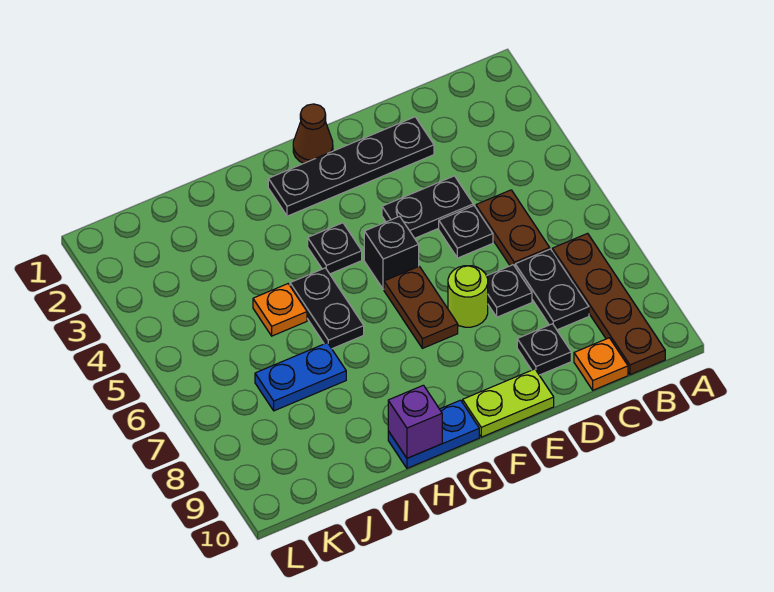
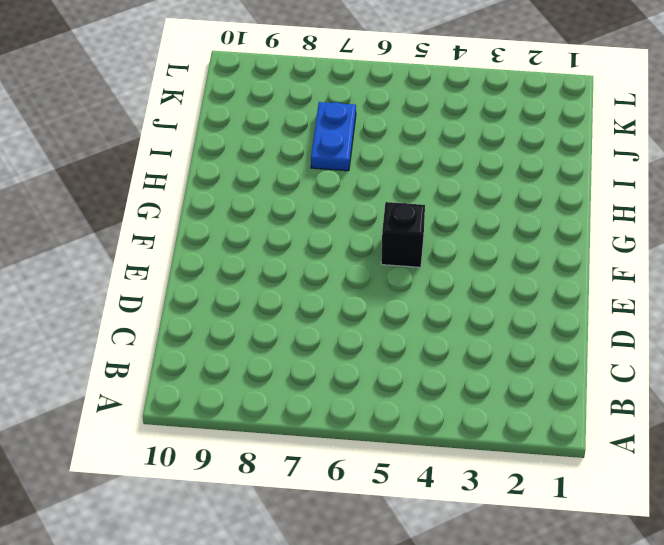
none -> brown plate B7:B10 level 1
none -> brown plate C5:C6 level 1
none -> black plate C7:C8 level 1

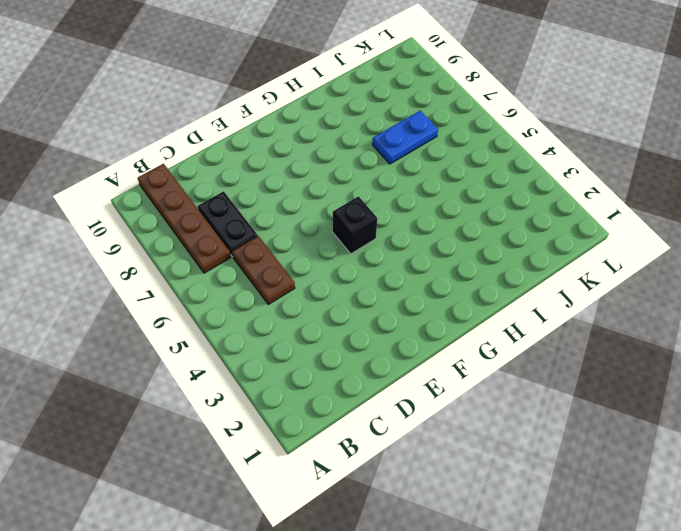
none -> orange plate C10 level 1
none -> black plate D2:G2 level 1
none -> black plate D4:E4 level 1

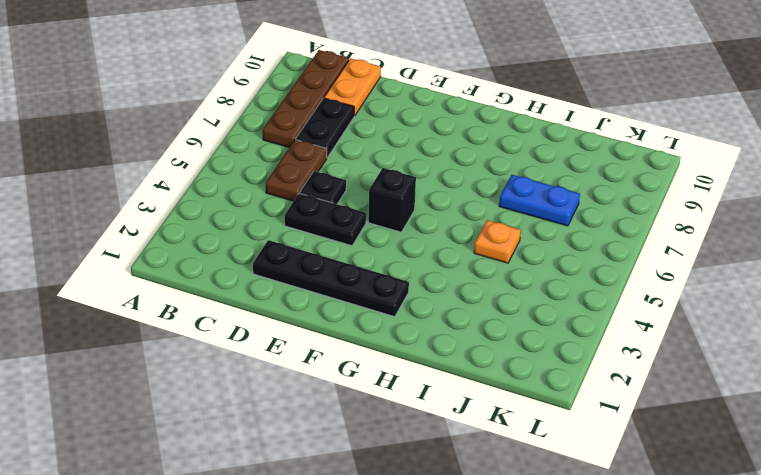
orange plate C9:C10 level 1 -> orange plate C10 level 1
none -> black plate D7 level 1
none -> black plate D9 level 1
none -> lime round brick E7 level 1

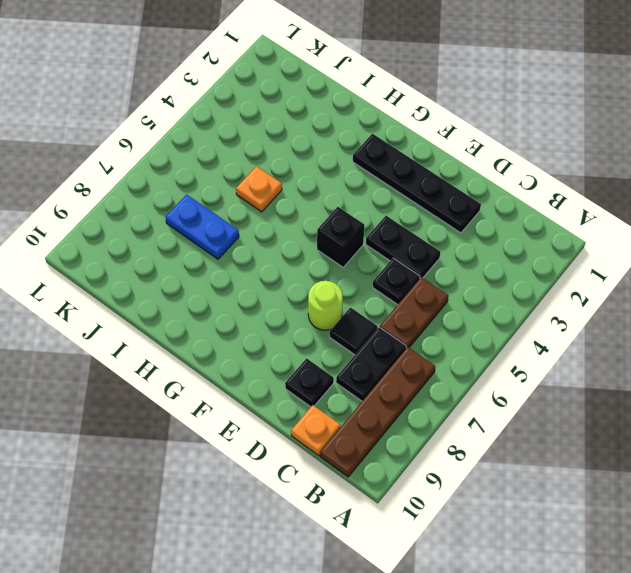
black tile D7 level 1 -> black plate D7 level 1
none -> lime plate E10:F10 level 1
none -> brown cone F1 level 1
none -> brown plate F6:F7 level 1

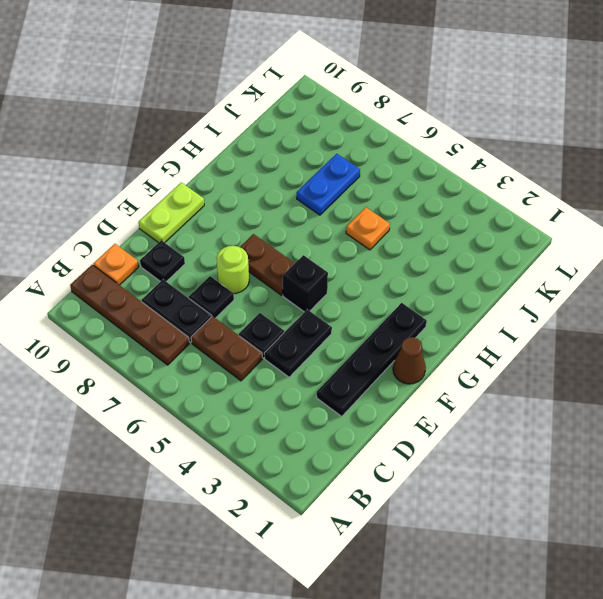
none -> black plate G4 level 1
none -> blue plate G10:H10 level 1
none -> black plate H5:H6 level 1

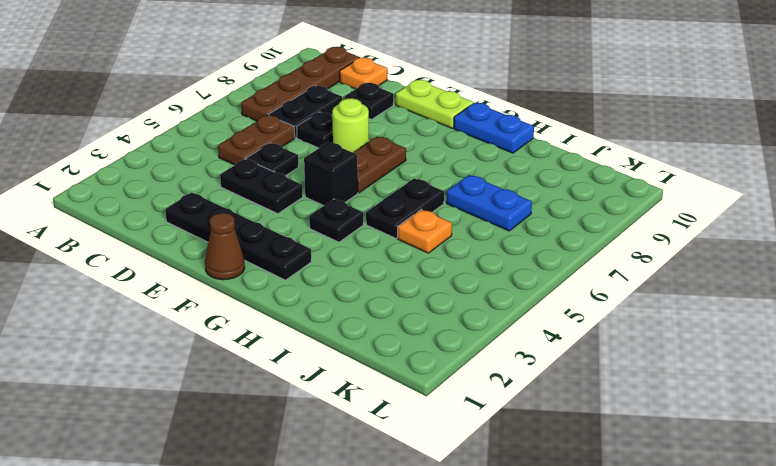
none -> purple brick H10 level 2

